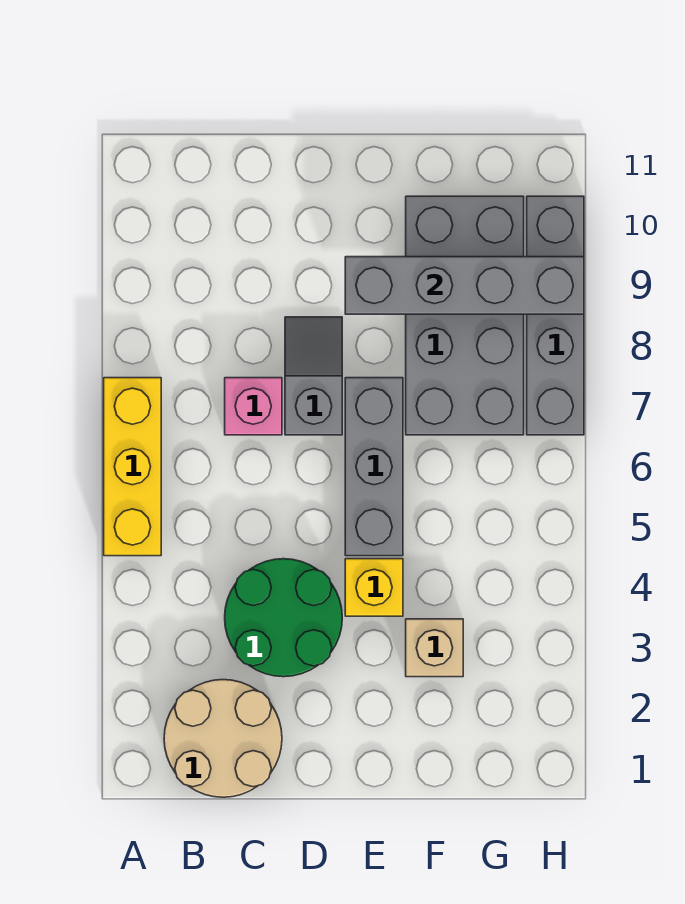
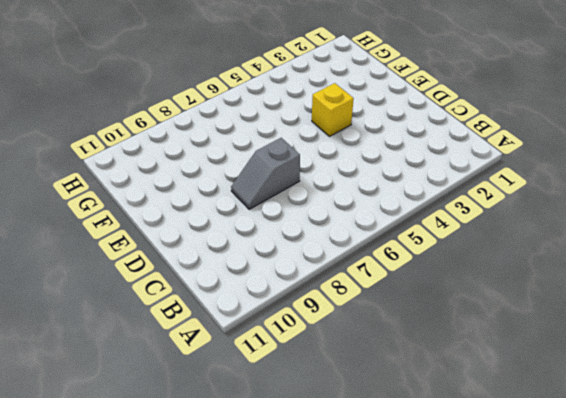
none -> yellow brick A5:A7 level 1
none -> tan round brick B1:C2 level 1

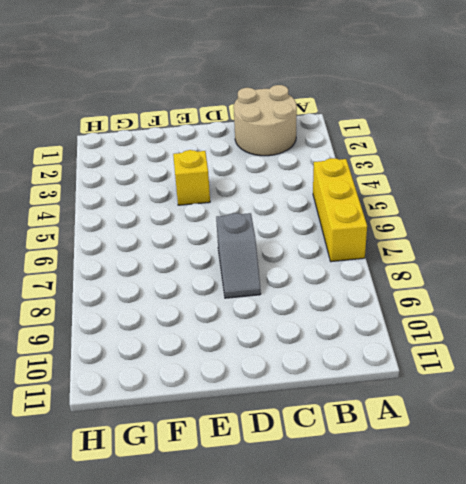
none -> green round brick C3:D4 level 1
none -> pink brick C7 level 1

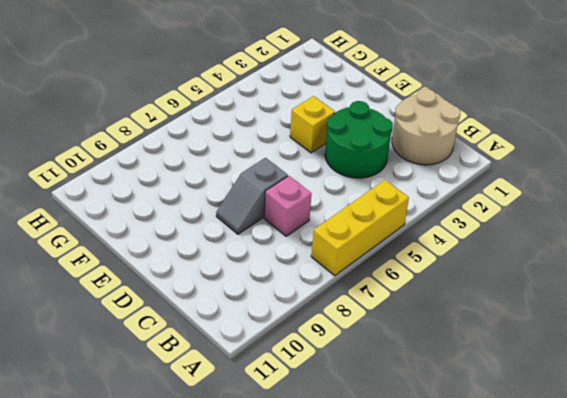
none -> grey brick E5:E7 level 1
none -> tan brick F3 level 1

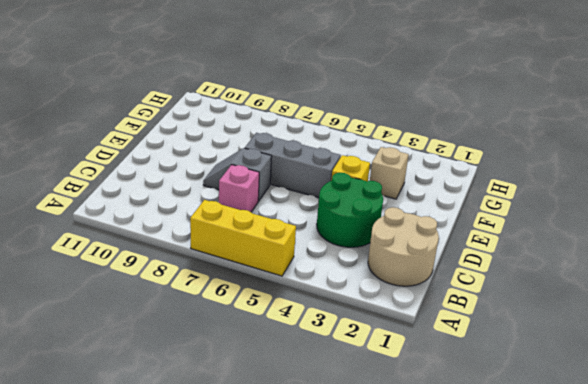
none -> grey brick F7:G10 level 1
none -> grey brick H7:H10 level 1

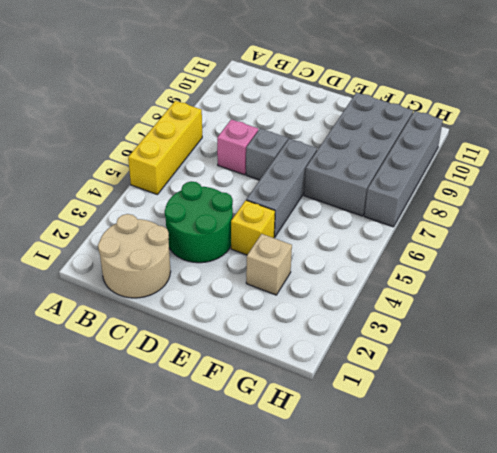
none -> grey brick E9:H9 level 2

